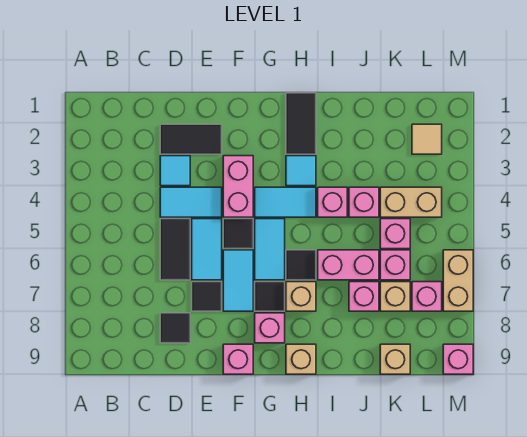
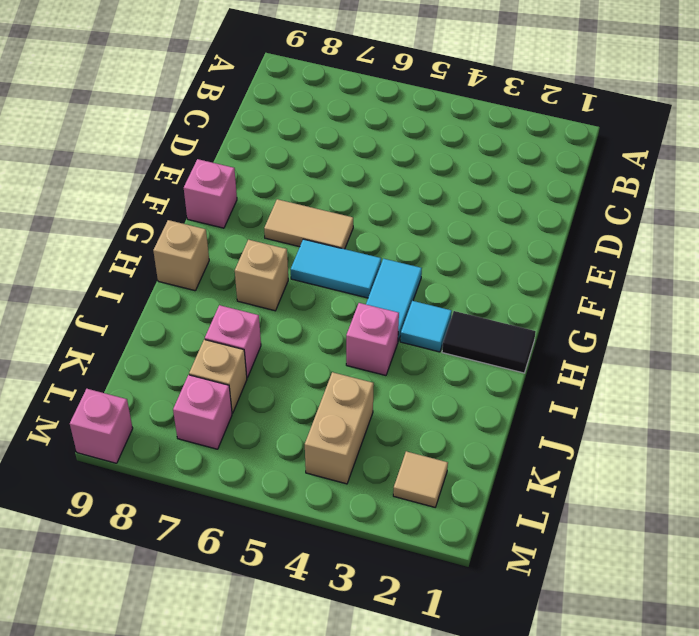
tan tile F6:F7 level 1 -> cyan tile F6:F7 level 1
none -> black tile D2:E2 level 1
none -> cyan tile D3 level 1
none -> cyan tile D4:E4 level 1
none -> black tile D5:D6 level 1

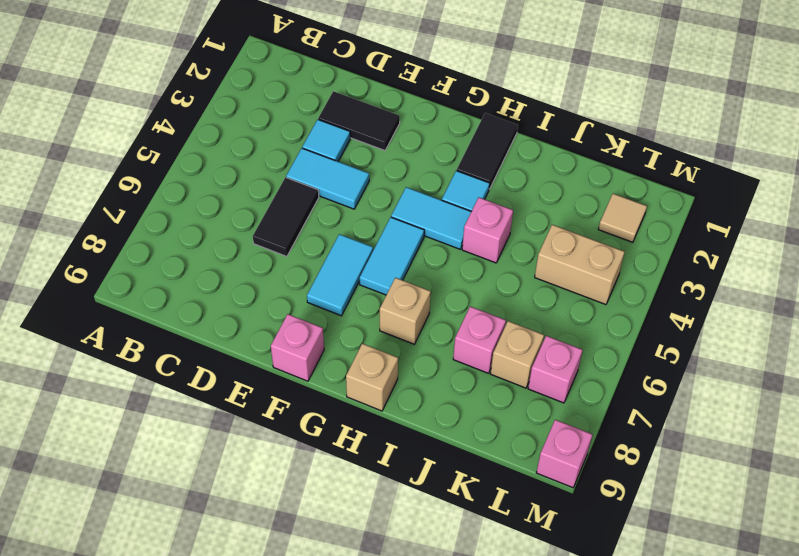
none -> black tile D8 level 1
none -> cyan tile E5:E6 level 1
none -> black tile E7 level 1
none -> pink brick F3:F4 level 1

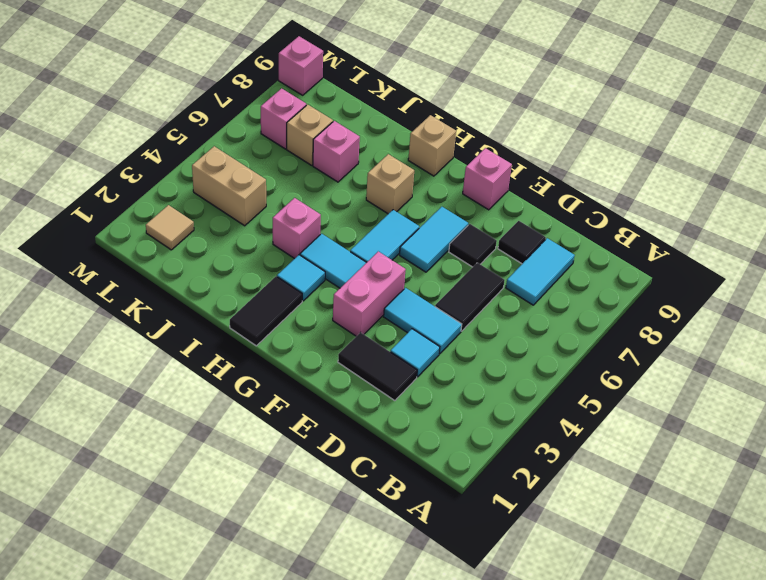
cyan tile C7:C8 level 1 -> cyan tile E5:E6 level 1
none -> black tile F5 level 1
none -> black tile G7 level 1
none -> pink brick G8 level 1
none -> black tile H6 level 1

